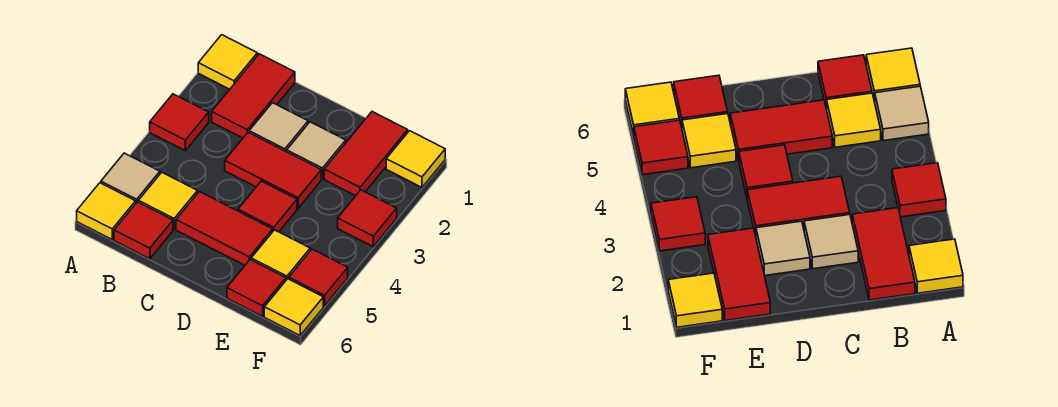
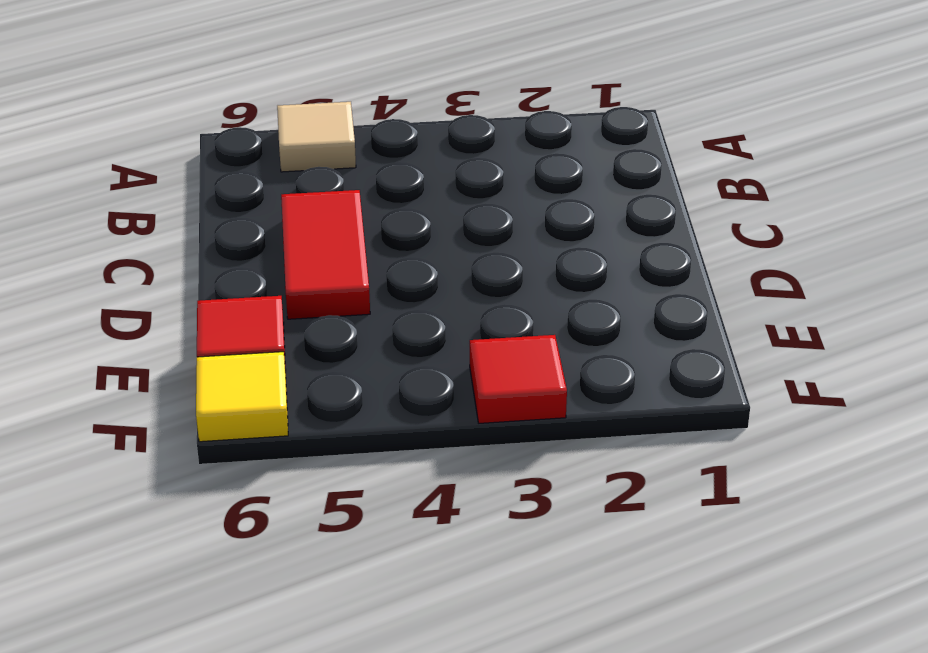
none -> yellow tile A1 level 1
none -> red tile A3 level 1
none -> yellow tile A6 level 1

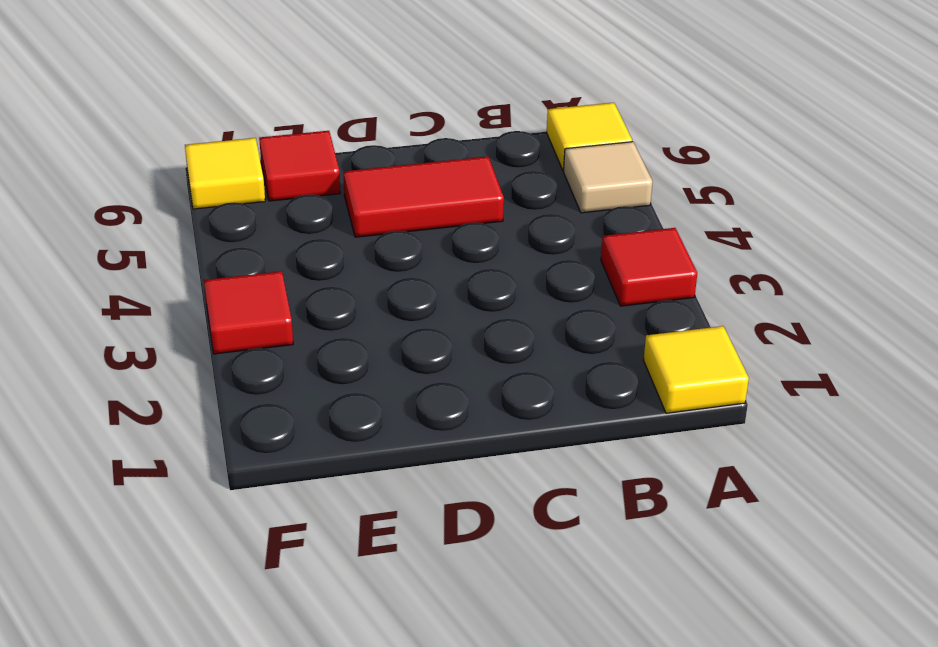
none -> red tile B1:B2 level 1
none -> yellow tile B5 level 1
none -> red tile B6 level 1

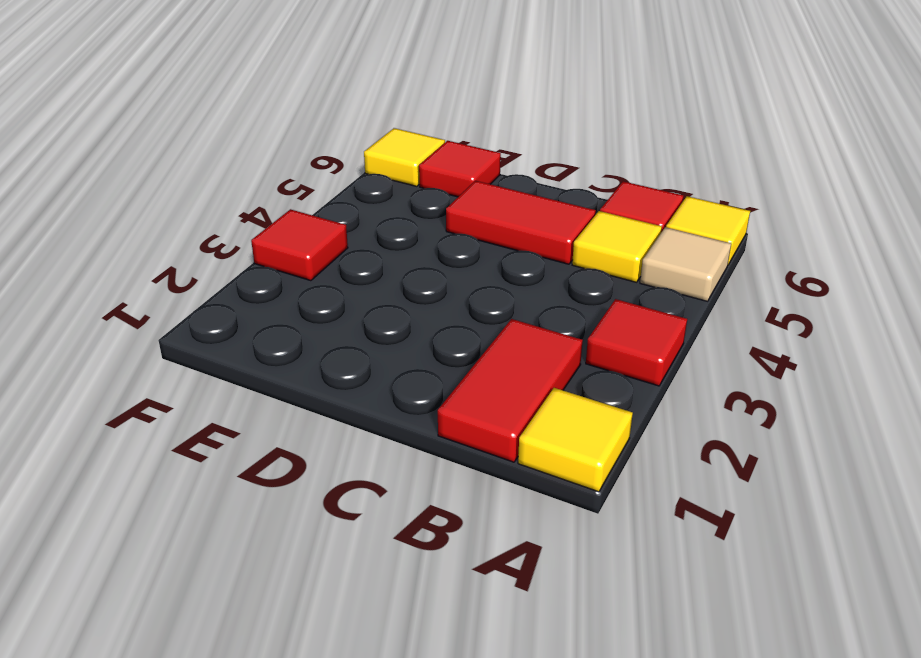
none -> tan tile C2 level 1
none -> red tile C3:D3 level 1
none -> tan tile D2 level 1

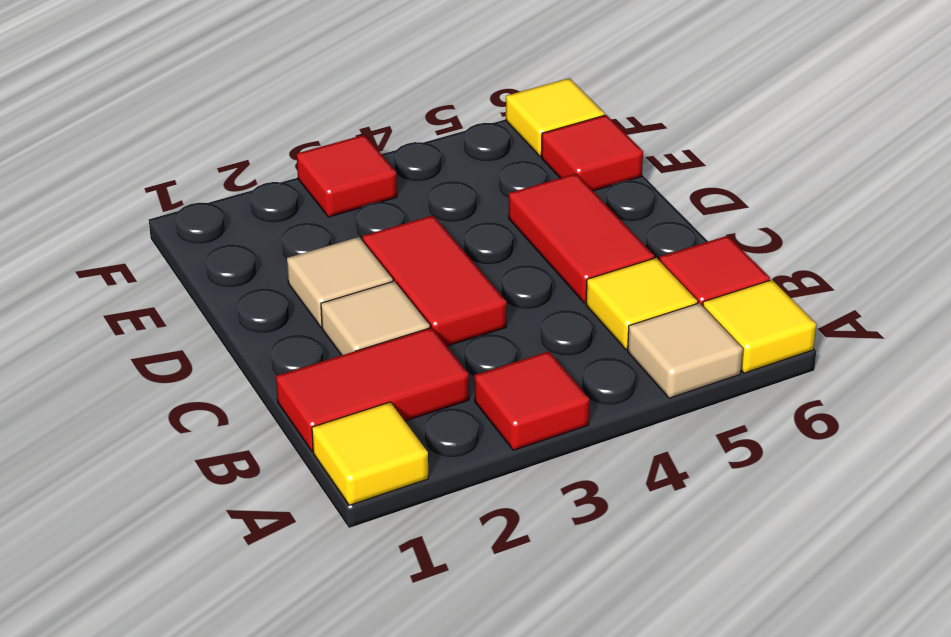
none -> red tile D4 level 1
none -> red tile E1:E2 level 1
none -> yellow tile E5 level 1

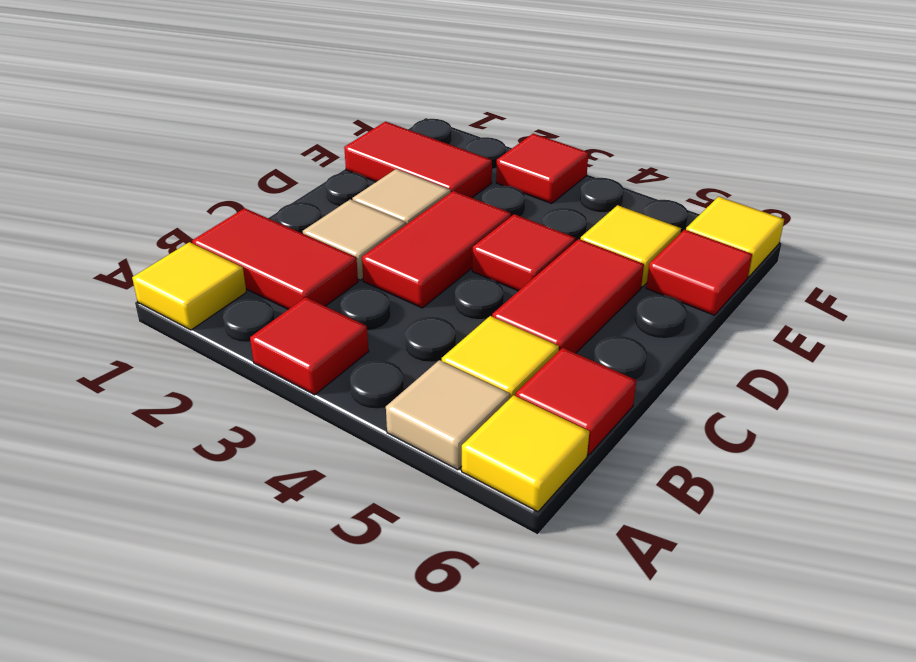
none -> yellow tile F1 level 1
none -> red tile F5 level 1

